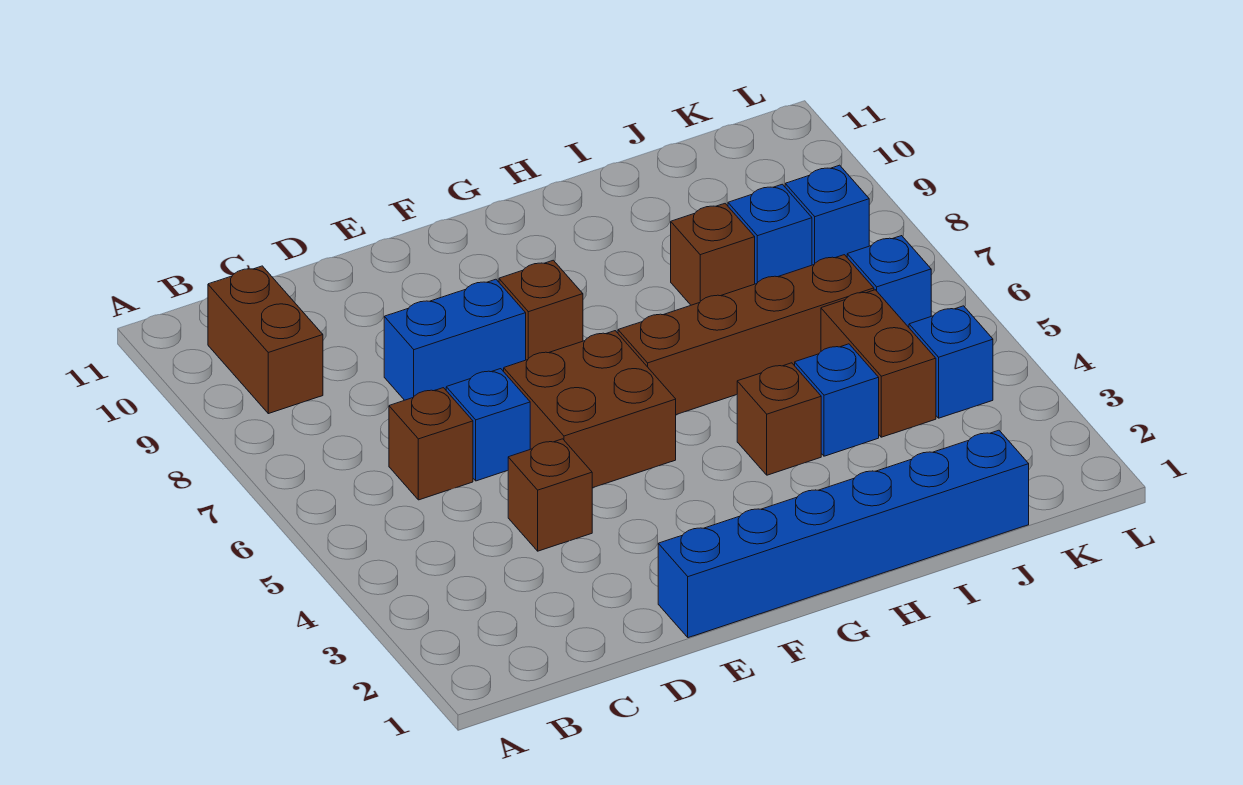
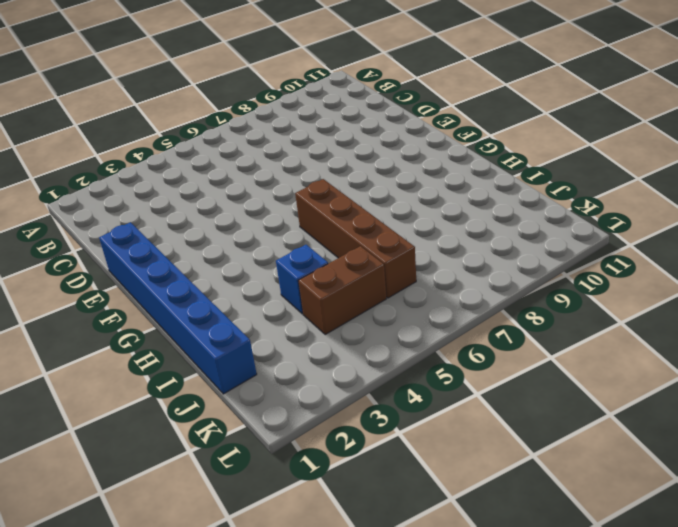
none -> brown brick B9:B10 level 1
none -> brown brick C6 level 1
none -> brown brick D4 level 1

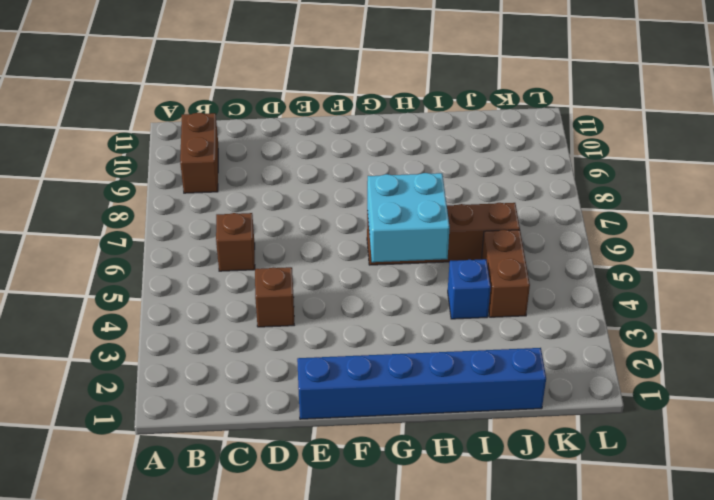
cyan brick G5:H6 level 2 -> none
none -> blue brick D6 level 1
none -> blue brick D8:E8 level 1
none -> brown brick E5:F6 level 1

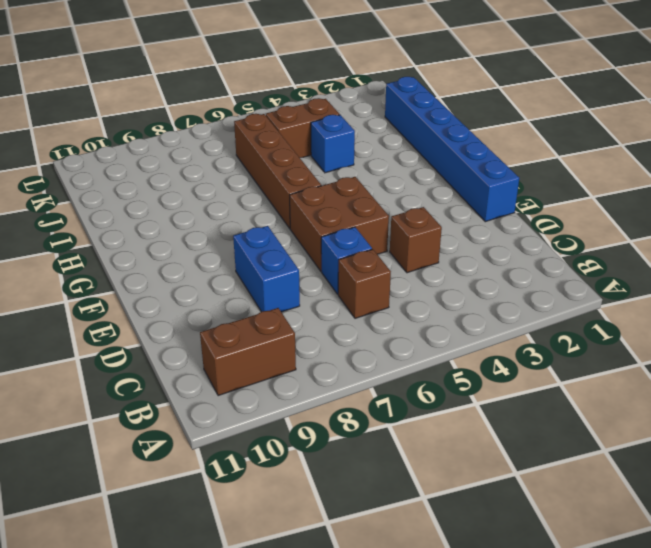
none -> brown brick F8 level 1
none -> brown brick H4 level 1
none -> brown brick I8 level 1

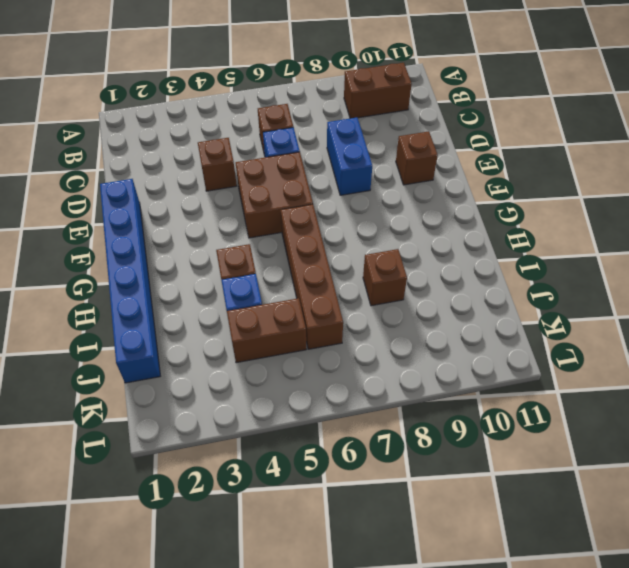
brown brick E10 level 1 -> brown brick F8 level 1
none -> blue brick J8 level 1
none -> blue brick K4 level 1
none -> blue brick K6 level 1

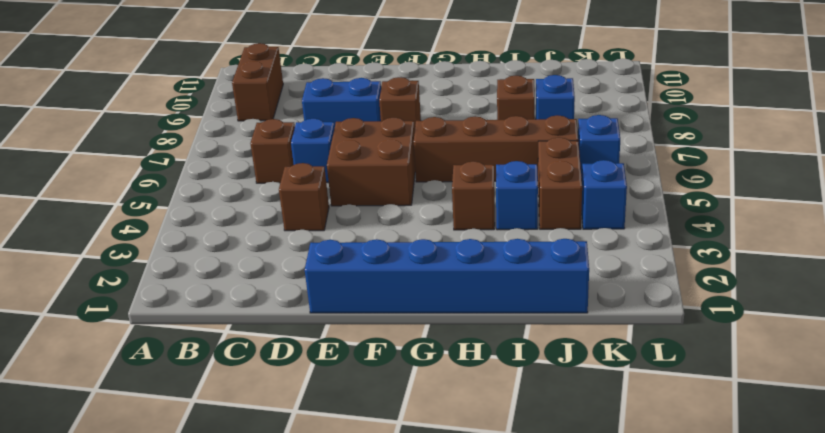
none -> blue brick K8 level 1

